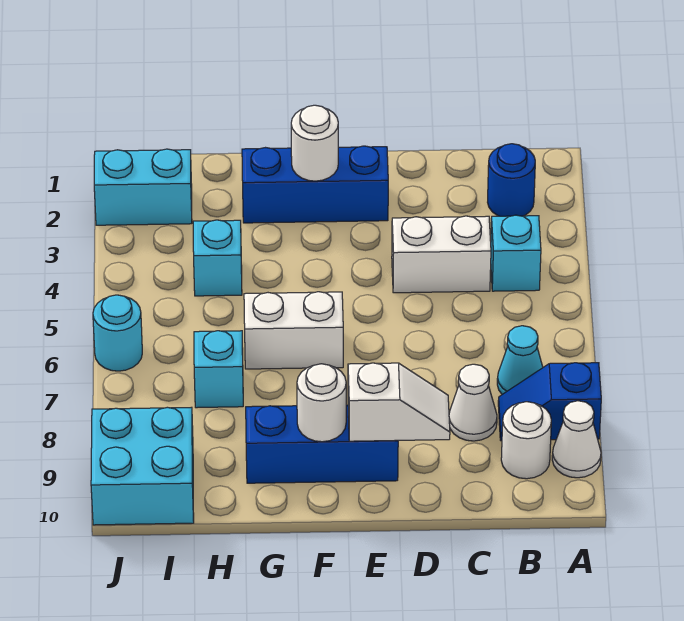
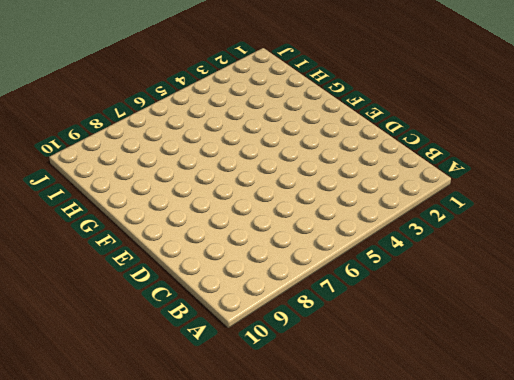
none -> blue slope A8:B8 level 1 top A
none -> white cone A9 level 1
none -> blue round brick B2 level 1

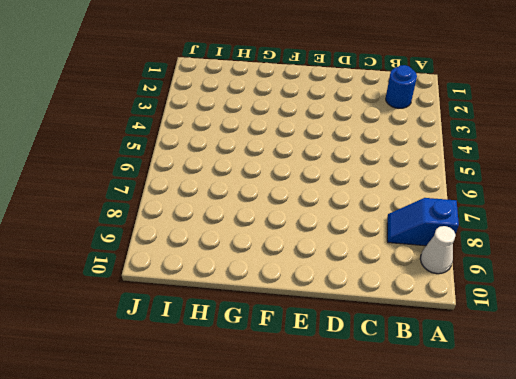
none -> cyan brick B4 level 1
none -> cyan cone B7 level 1
none -> white round brick B9 level 1

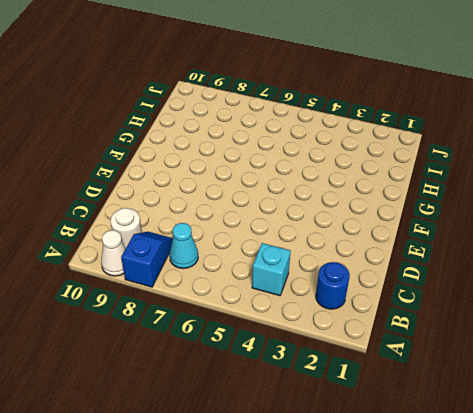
none -> white brick C4:D4 level 1
none -> white cone C8 level 1
none -> blue brick E2:G2 level 1

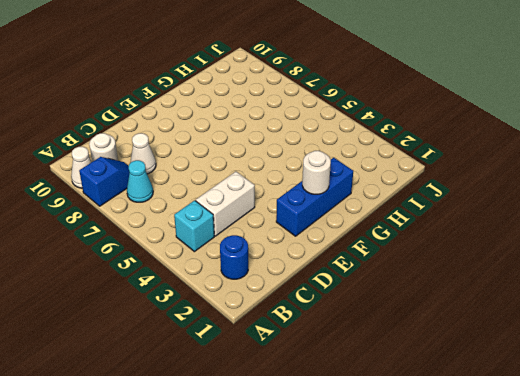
none -> blue brick E9:G9 level 1
none -> white brick F6:G6 level 1
none -> cyan brick H4 level 1

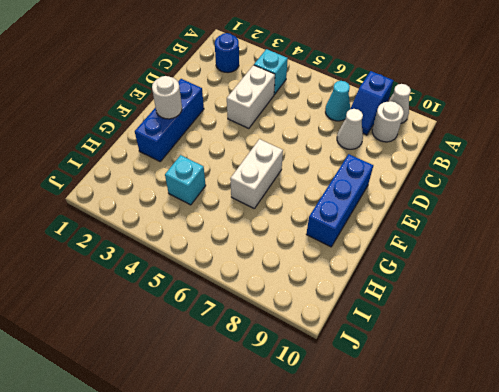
none -> cyan brick H7 level 1
none -> cyan brick I2:J2 level 1
none -> cyan brick I9:J10 level 1

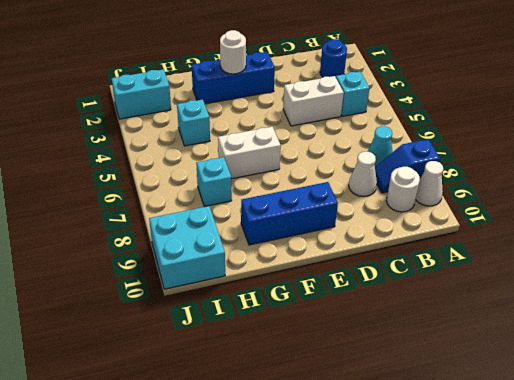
none -> cyan round brick J6 level 1
none -> white slope D9:E9 level 2 top E
none -> white round brick F9 level 2

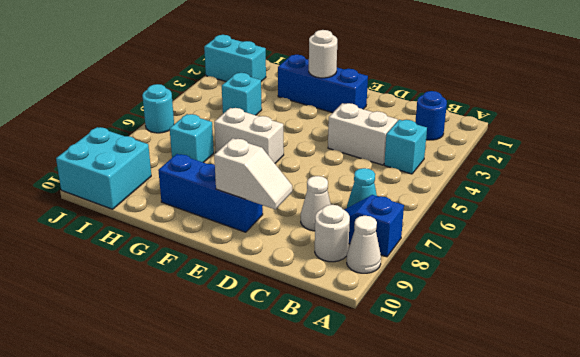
none -> white round brick F9 level 2

